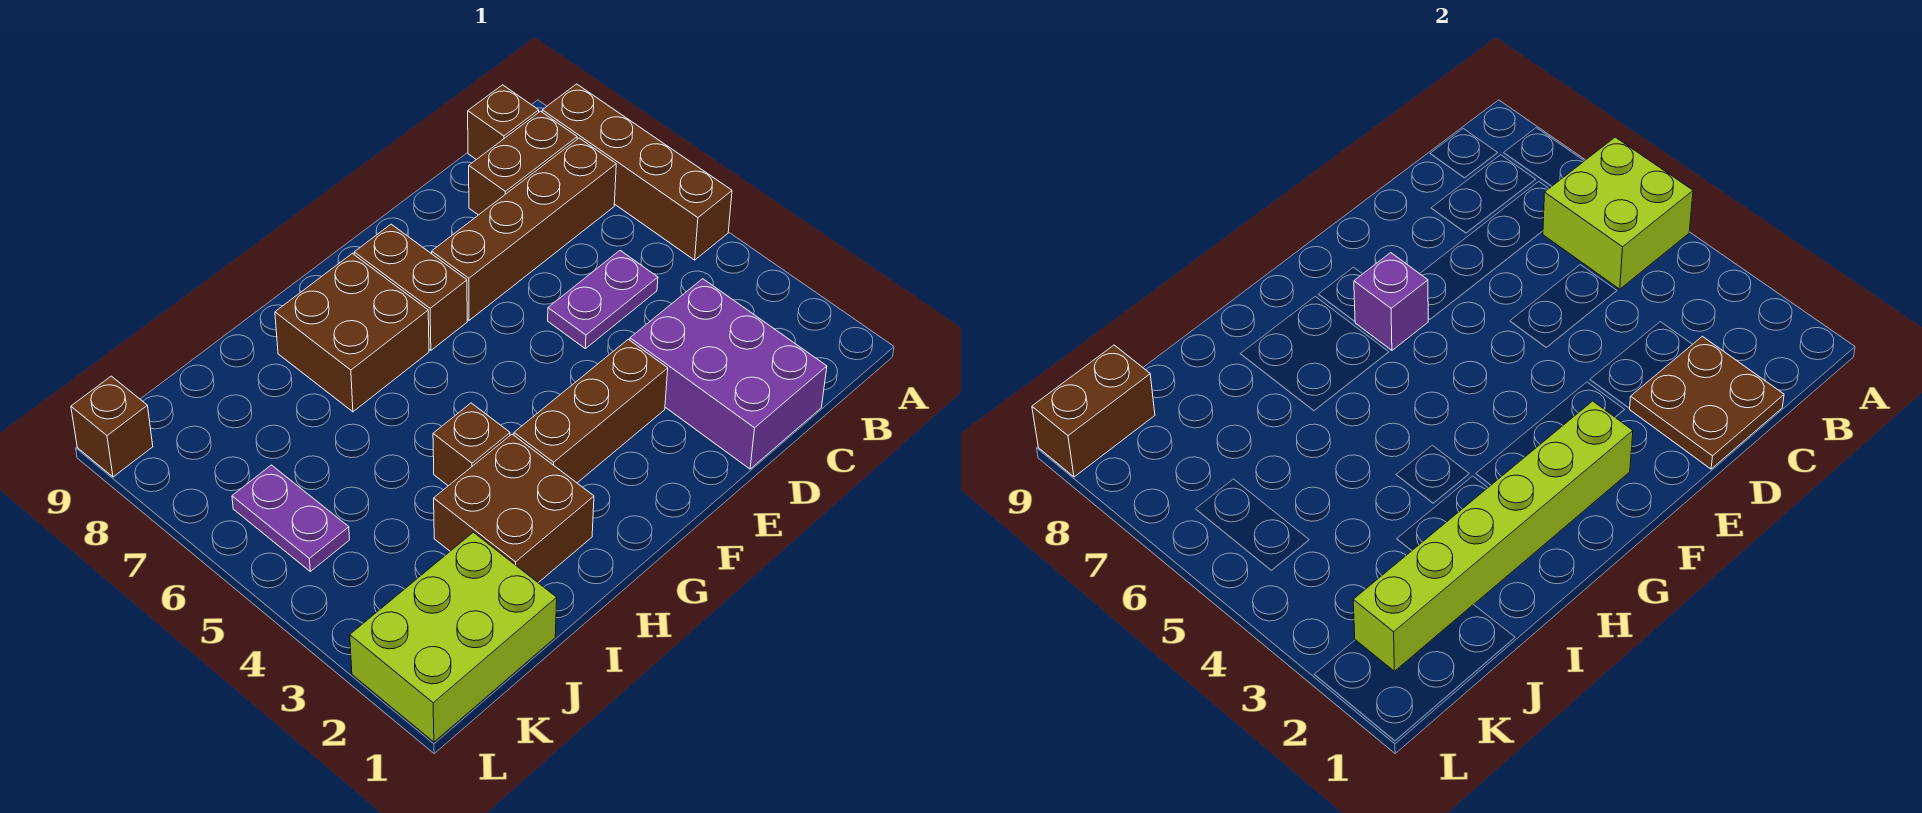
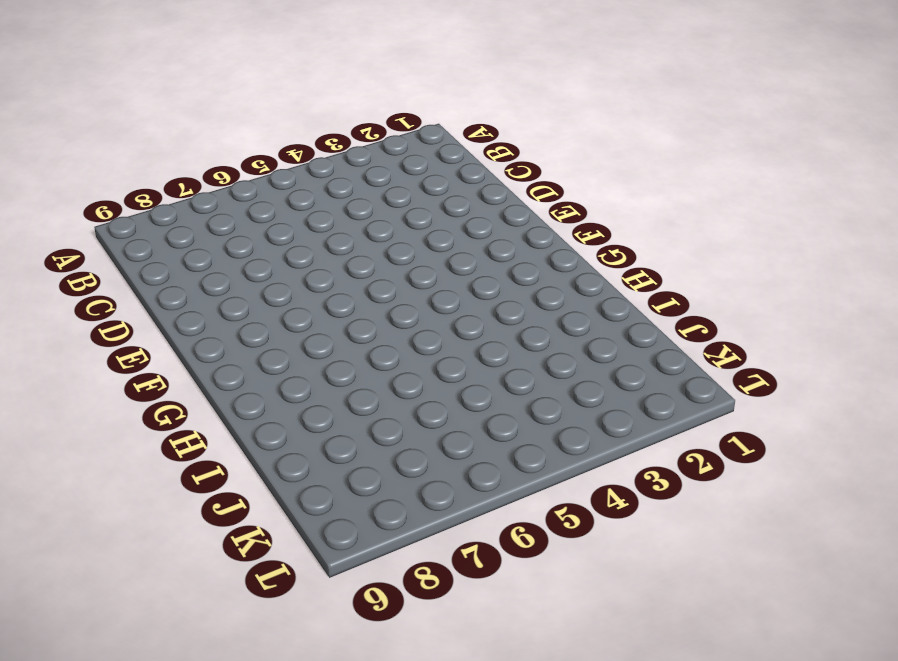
none -> brown brick A5:A8 level 1
none -> brown brick B7:E7 level 1
none -> brown brick B8:C8 level 1

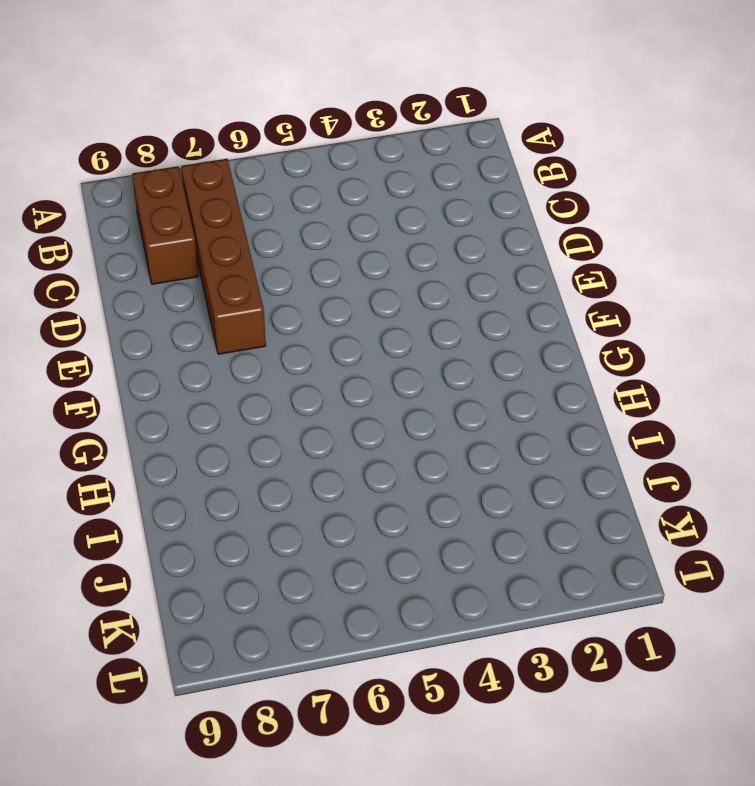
none -> brown brick A5:A8 level 1
none -> brown brick B9 level 1
none -> purple brick C1:D3 level 1

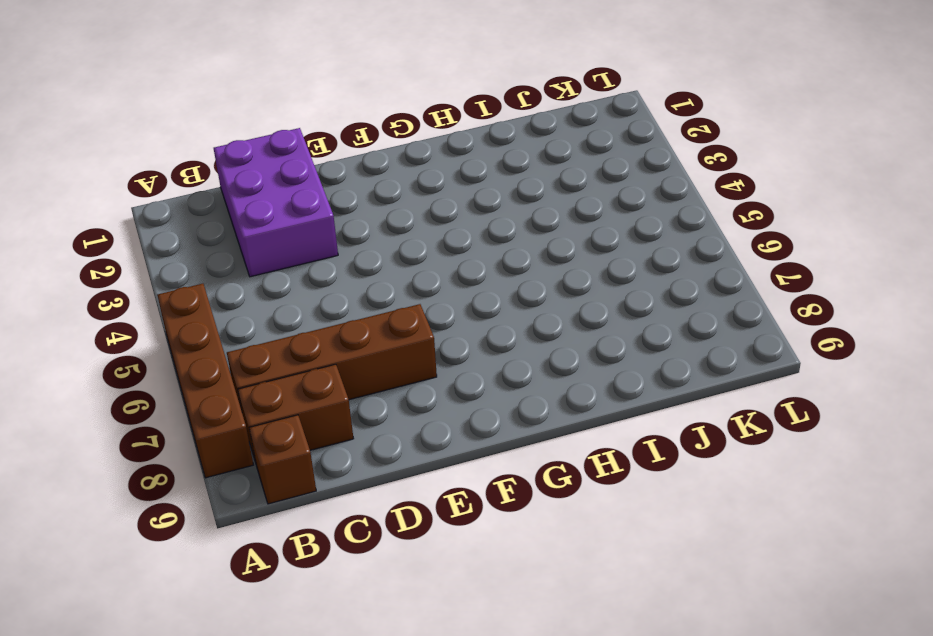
none -> purple plate C5:D5 level 1
none -> brown brick E3:G3 level 1
none -> brown brick F7:F8 level 1

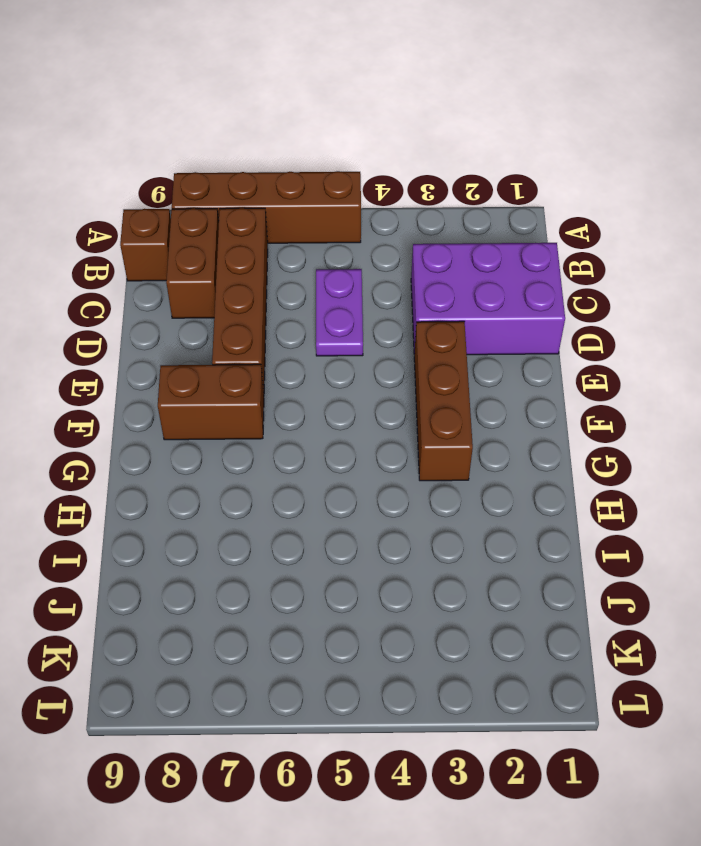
none -> brown brick G7:H8 level 1
none -> brown brick H2:I3 level 1
none -> brown brick H4 level 1

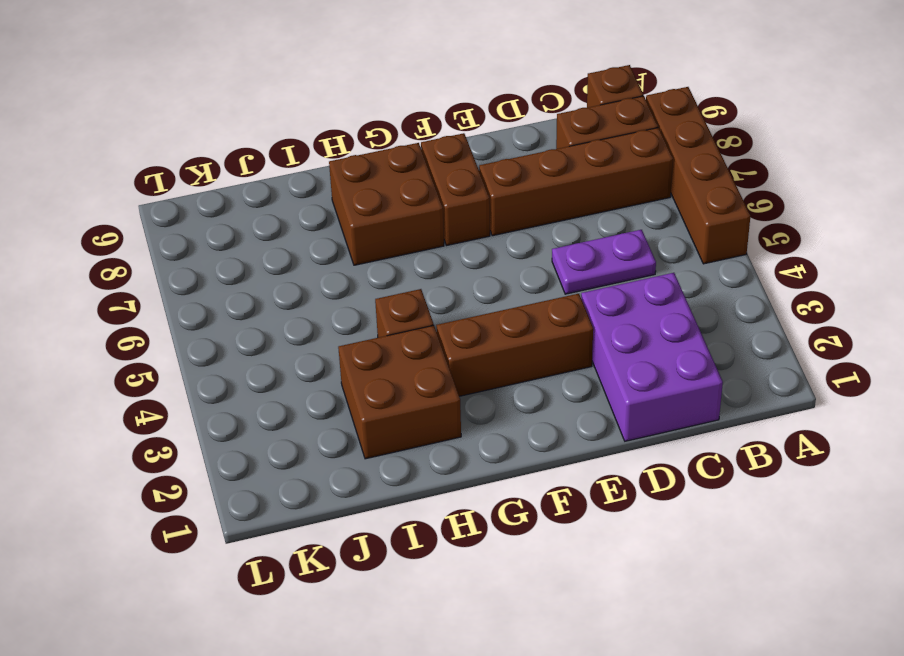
none -> lime brick J1:L2 level 1
none -> purple plate K5:K6 level 1
none -> brown brick L9 level 1

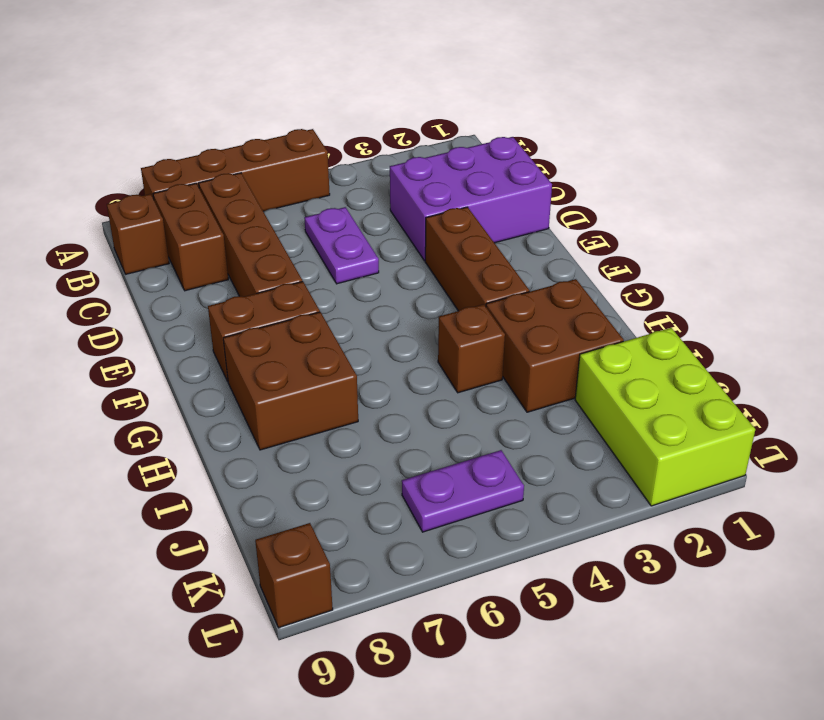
none -> lime brick A5:B6 level 2
none -> brown plate C1:D2 level 2
none -> lime brick F2:K2 level 2

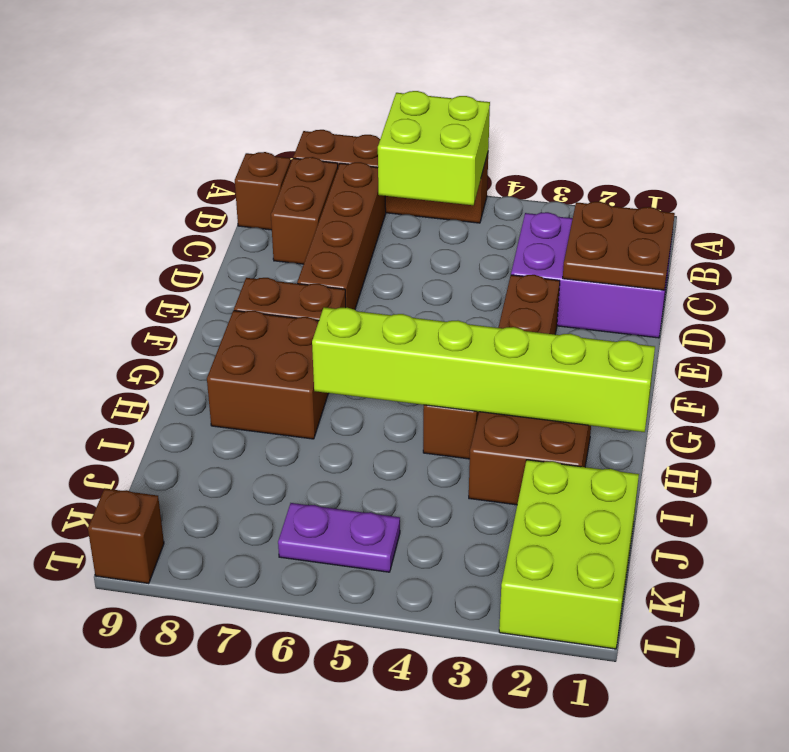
lime brick H1:H6 level 2 -> lime brick F2:K2 level 2
none -> purple plate C5:D5 level 1
none -> purple brick F7 level 2
none -> brown brick K9:L9 level 2

